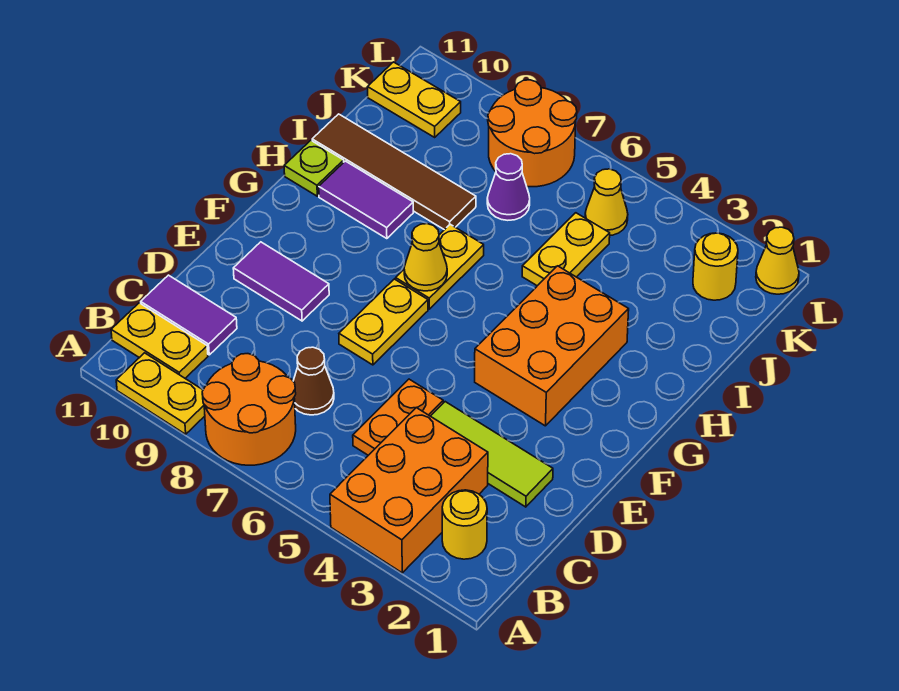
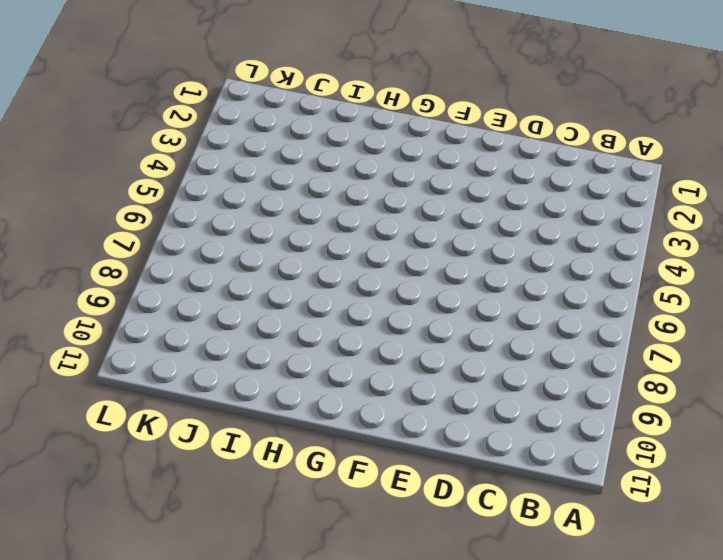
none -> orange brick A3:C4 level 1
none -> orange round brick A7:B8 level 1
none -> yellow plate A9:A10 level 1

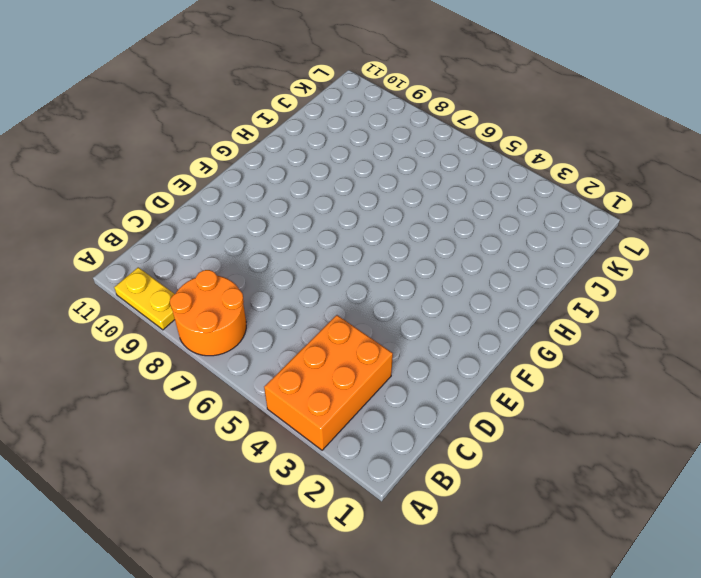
none -> yellow round brick B2 level 1
none -> yellow plate B10:B11 level 1
none -> orange plate C5:D5 level 1

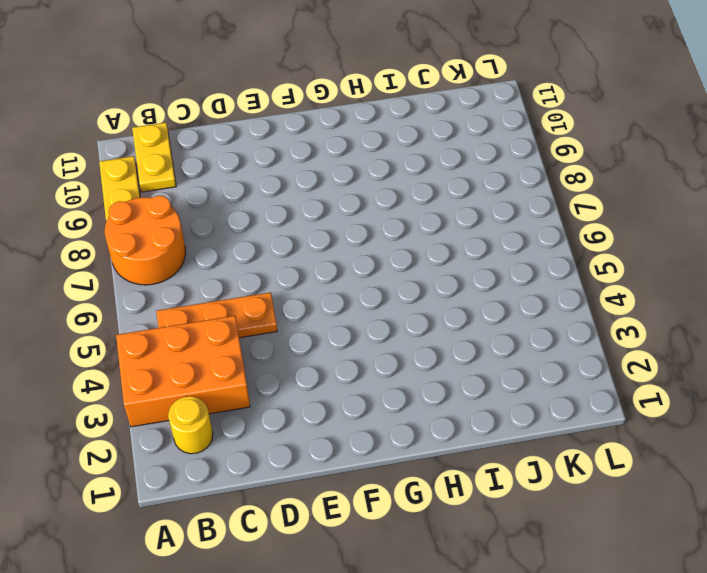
orange plate B5:D5 level 1 -> orange plate C5:D5 level 1
none -> brown cone C7 level 1
none -> purple tile C10:C11 level 1
none -> lime tile D2:D4 level 1

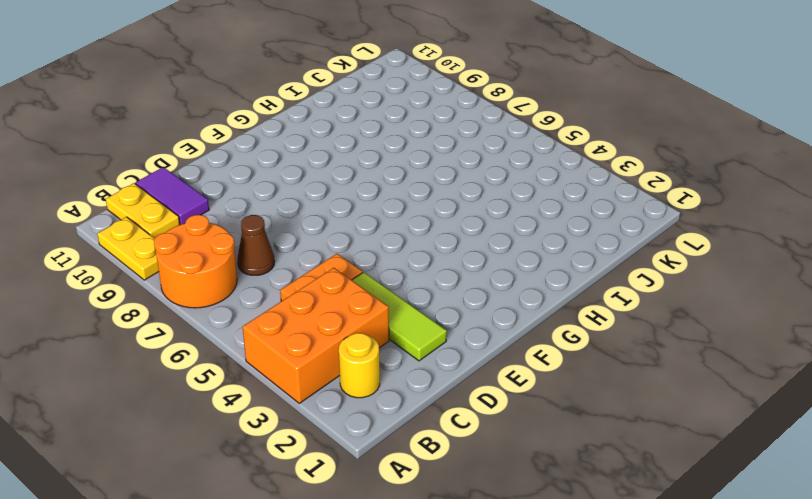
none -> yellow plate E7:F7 level 1
none -> purple tile E9:E10 level 1
none -> orange brick F3:H4 level 1

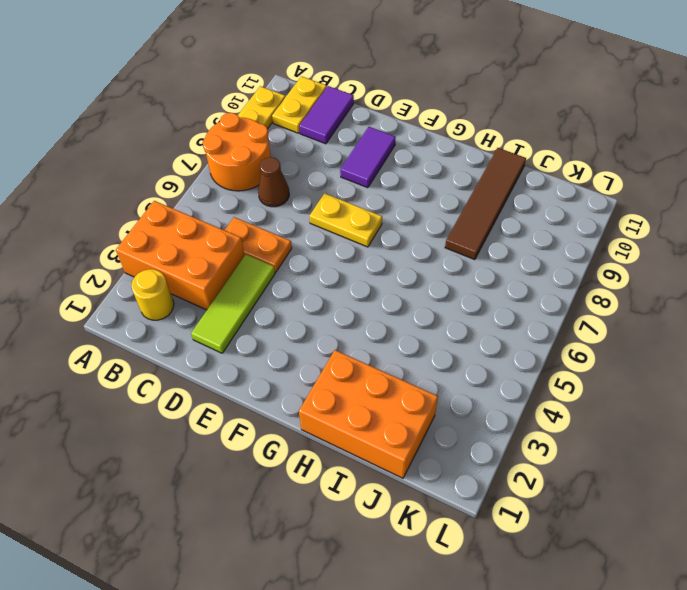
orange brick H1:J2 level 1 -> orange brick F3:H4 level 1
none -> yellow plate G7:H7 level 1
none -> purple tile H9:H10 level 1
none -> lime plate H11 level 1

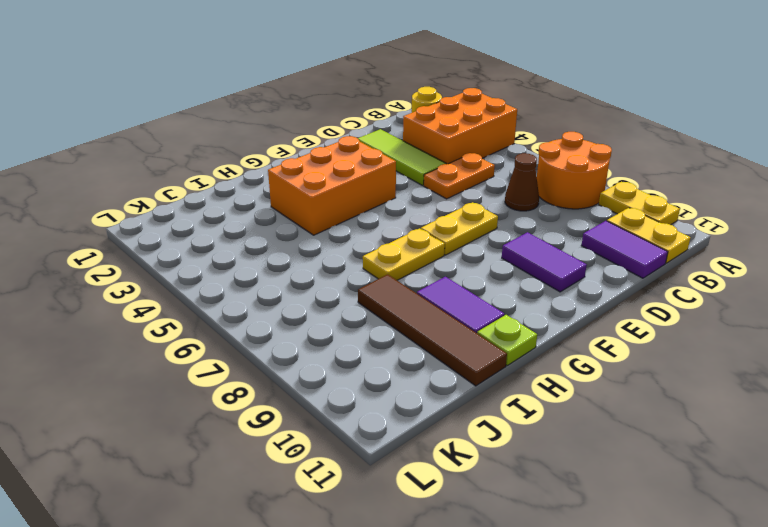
none -> yellow plate I5:J5 level 1
none -> purple cone J7 level 1
none -> yellow round brick K2 level 1

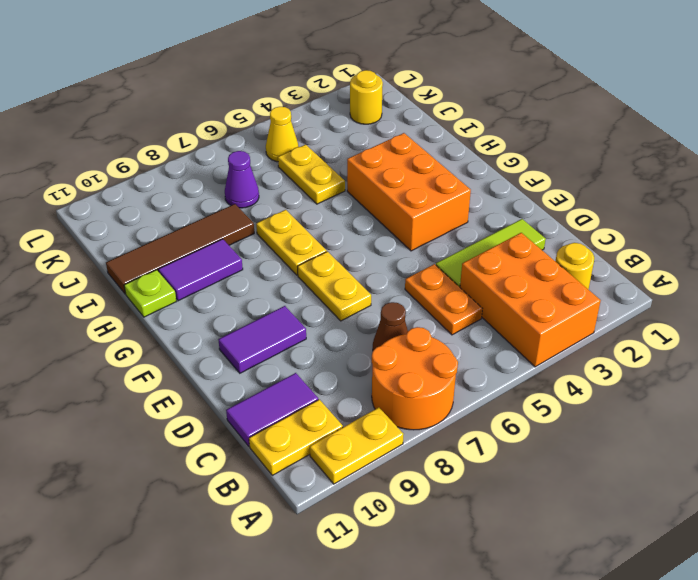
none -> orange round brick K7:L8 level 1
none -> yellow plate K10:K11 level 1
none -> yellow cone L1 level 1

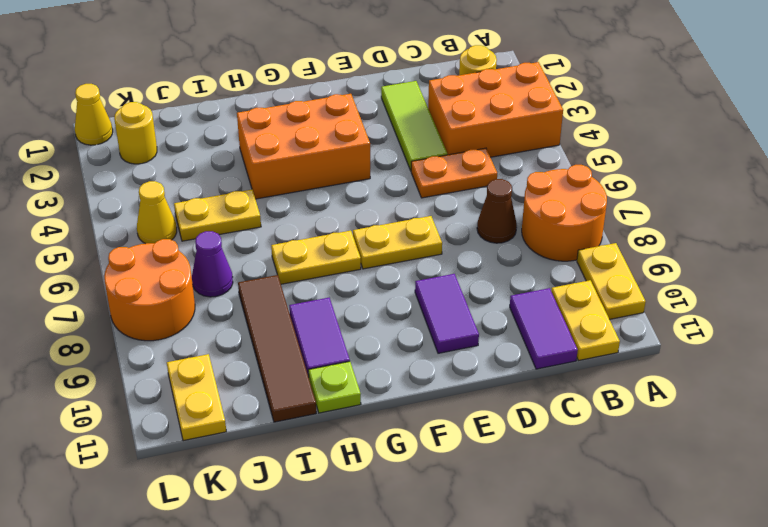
none -> yellow cone G7 level 2

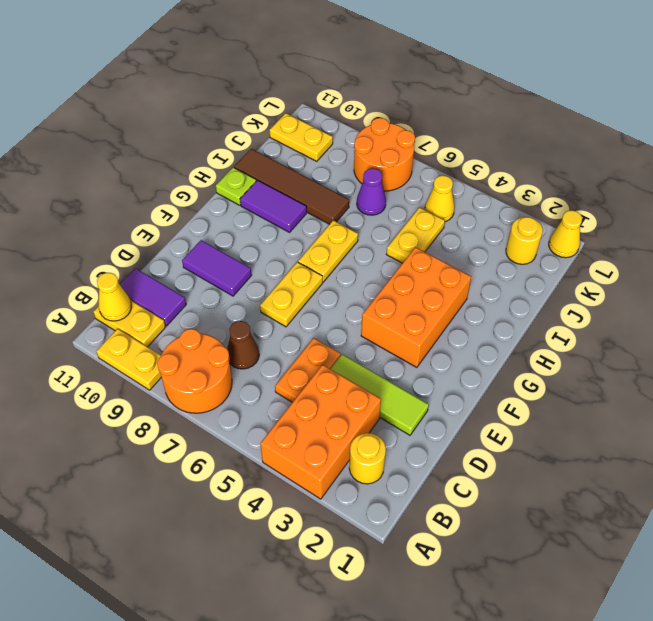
yellow cone B11 level 2 -> yellow cone G7 level 2

